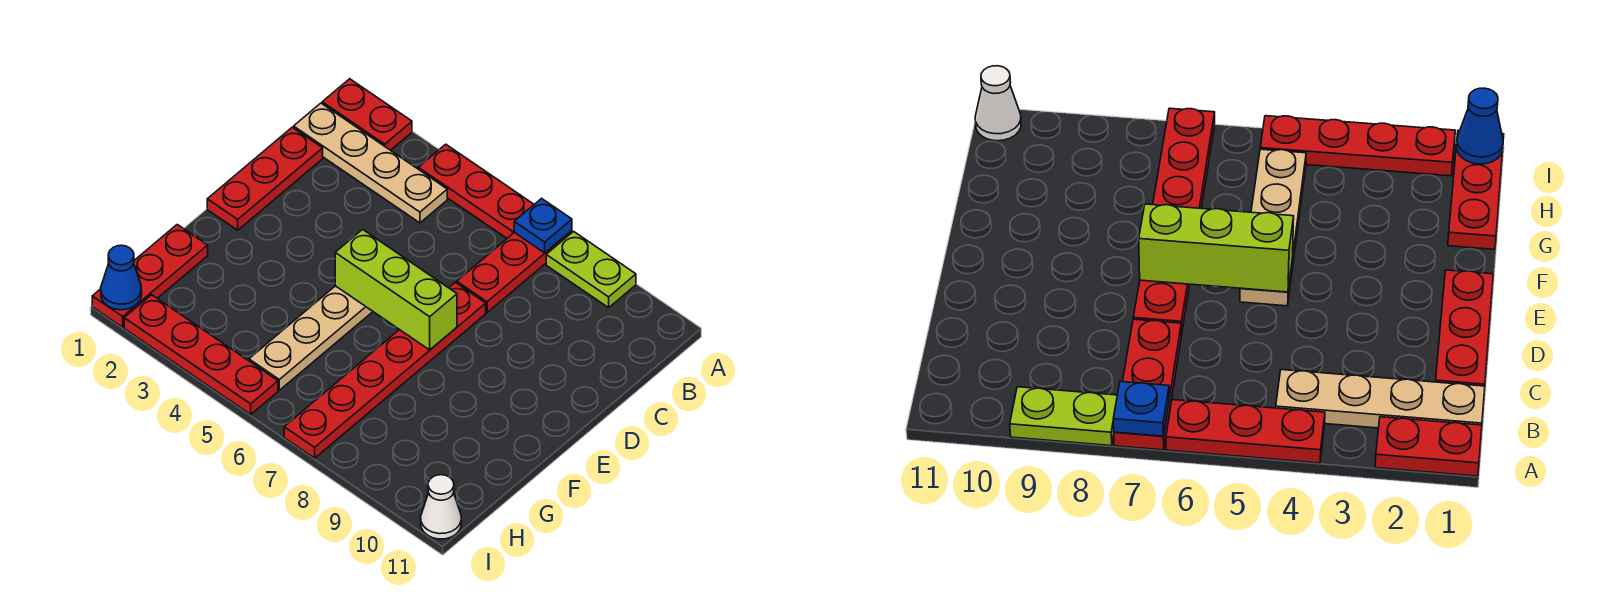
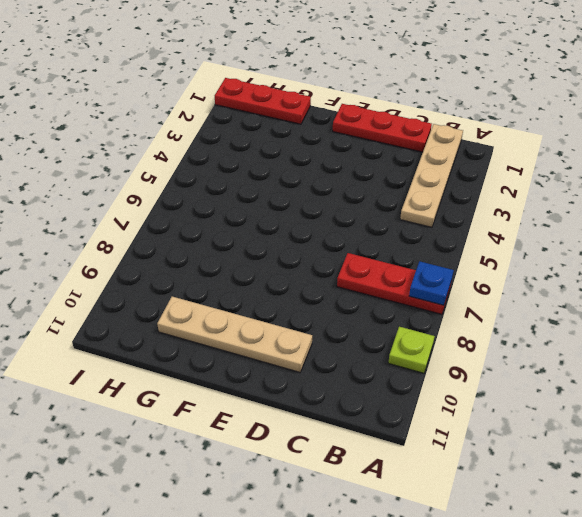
lime plate A9 level 1 -> lime plate A8:A9 level 1
tan plate D10:G10 level 1 -> tan plate E5:H5 level 1
none -> red plate A1:A2 level 1
none -> red plate A4:A6 level 1
none -> red plate D7:I7 level 1

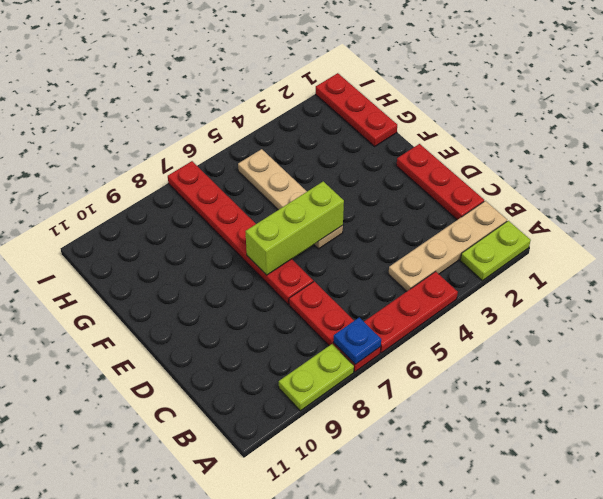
lime plate A1:A2 level 1 -> red plate A1:A2 level 1
none -> red plate I2:I5 level 1
none -> white cone I11 level 1
none -> blue cone I1 level 2

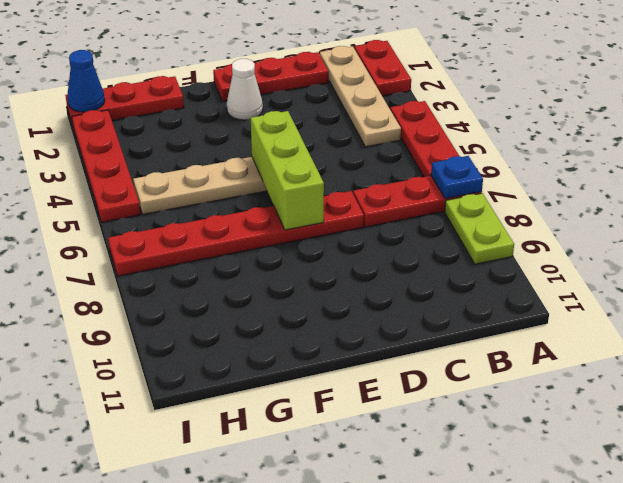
white cone E2 level 1 -> white cone I11 level 1

